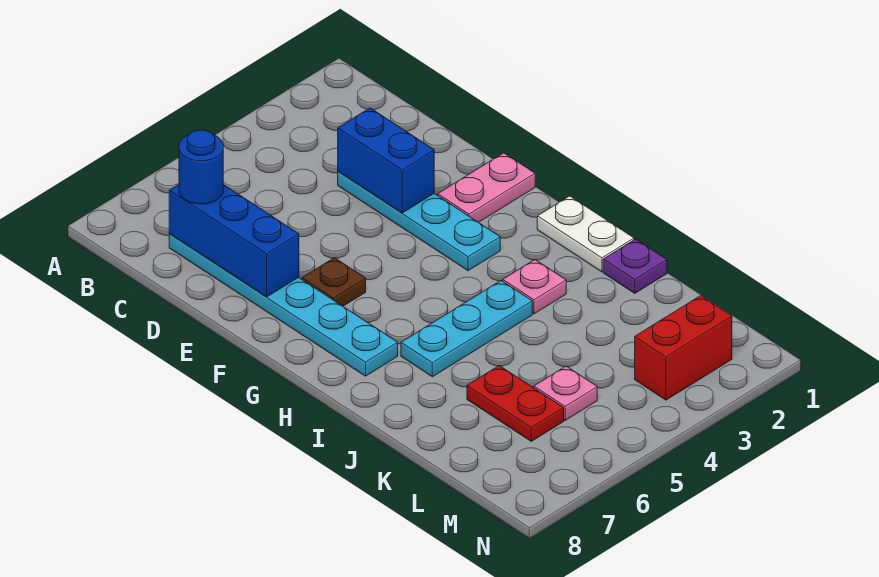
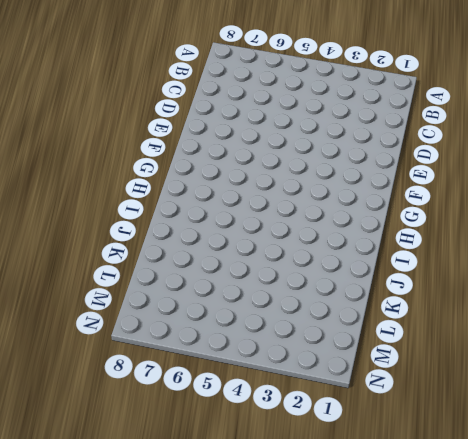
none -> cyan plate C7:H7 level 1
none -> cyan plate D3:G3 level 1
none -> pink plate F1:F2 level 1

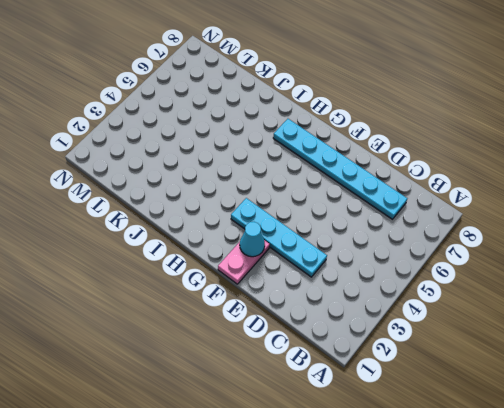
cyan cone F2 level 2 -> none
none -> brown plate F6 level 1
none -> white plate H1:I1 level 1
none -> pink plate I3 level 1

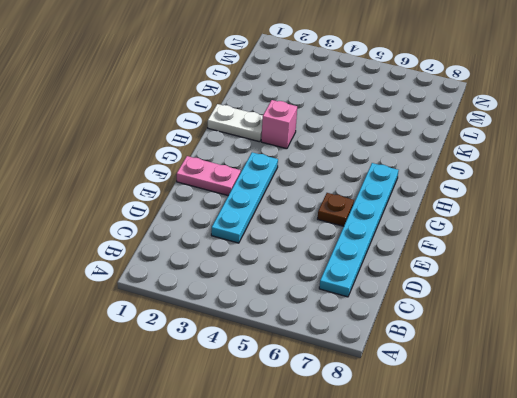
white plate I1:I2 level 1 -> white plate H1:I1 level 1
pink brick I3 level 1 -> pink plate I3 level 1
none -> cyan plate I4:I6 level 1
none -> purple plate J1 level 1
none -> red plate K6:L6 level 1

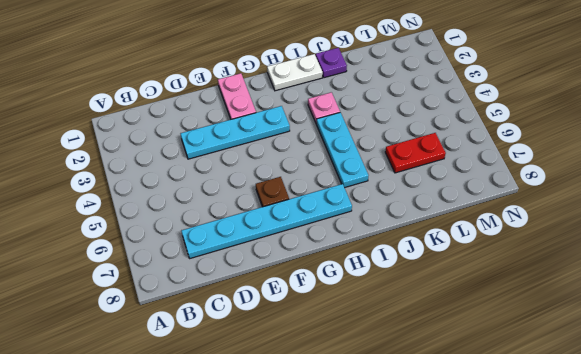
none -> pink plate L5 level 1
none -> red brick M2:M3 level 1
none -> blue brick C7:E7 level 2

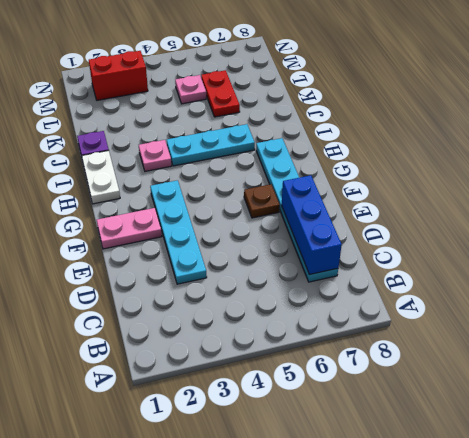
none -> blue brick D3:E3 level 2
none -> blue round brick C7 level 3

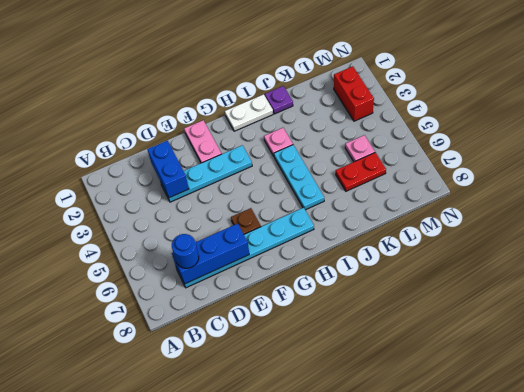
blue brick D2:D3 level 2 -> blue brick D3:E3 level 2

